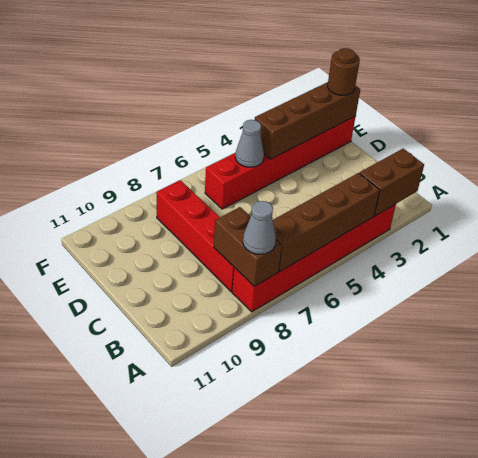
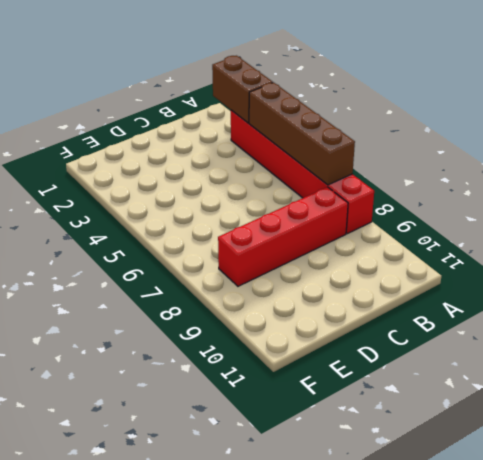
none -> red brick E1:E6 level 1
none -> brown brick A8:B8 level 2

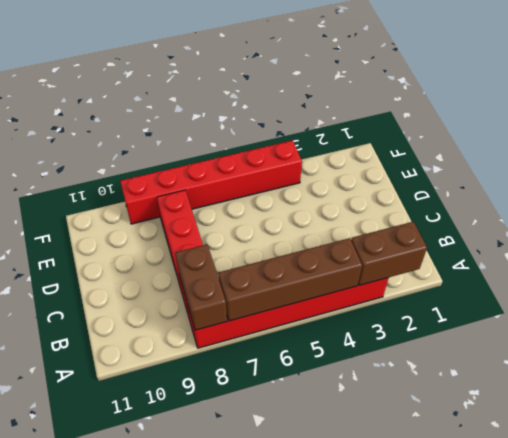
red brick F4:F9 level 1 -> red brick E1:E6 level 1
none -> brown brick E1:E4 level 2
none -> grey cone E5 level 2

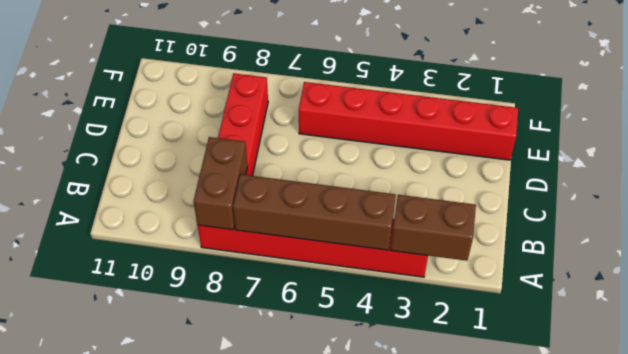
none -> brown brick E1:E4 level 2
none -> grey cone E5 level 2

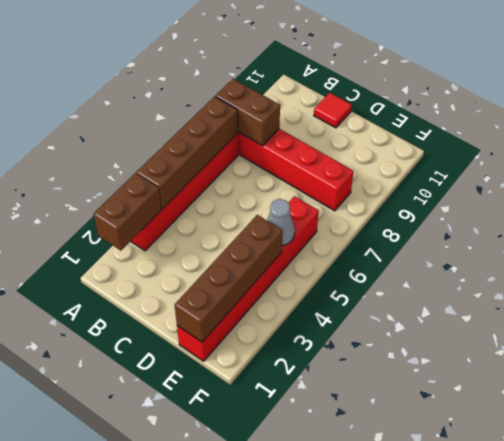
red tile C11 level 1 -> none
none -> grey cone A8 level 3
none -> brown round brick E1 level 3

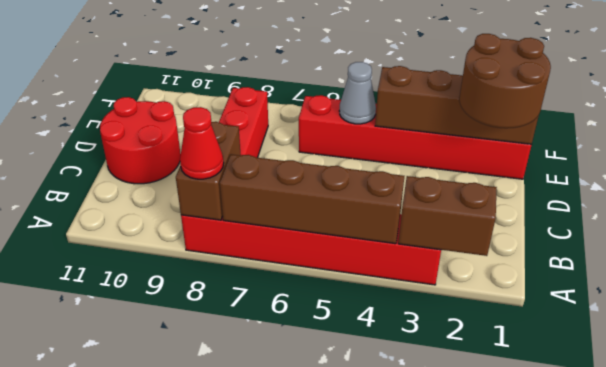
red cone A8 level 3 -> grey cone A8 level 3
red round brick C10:D11 level 1 -> none
brown round brick D1:E2 level 3 -> brown round brick E1 level 3

